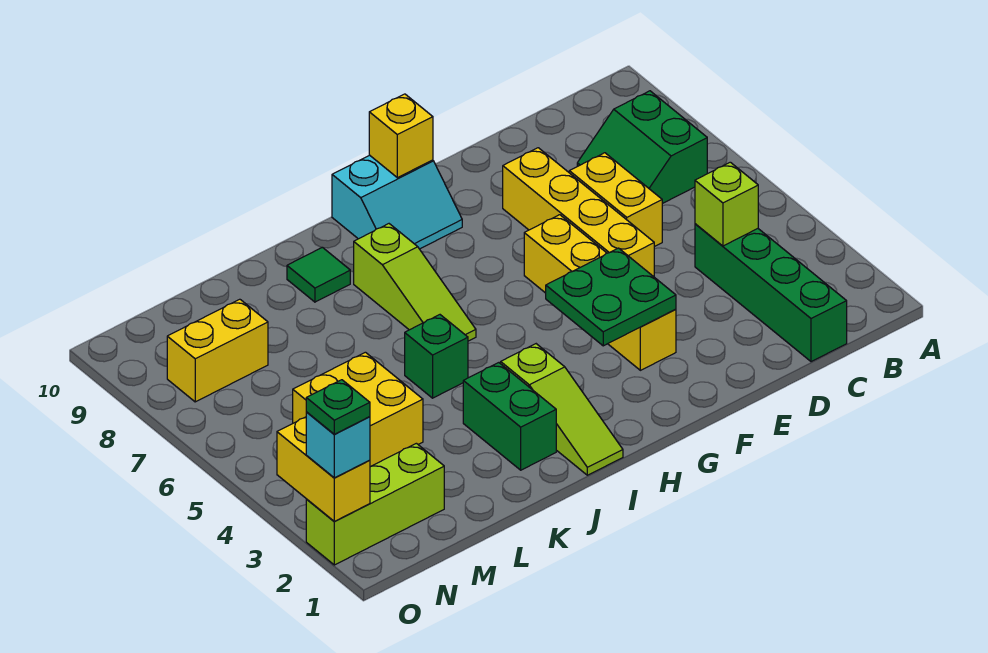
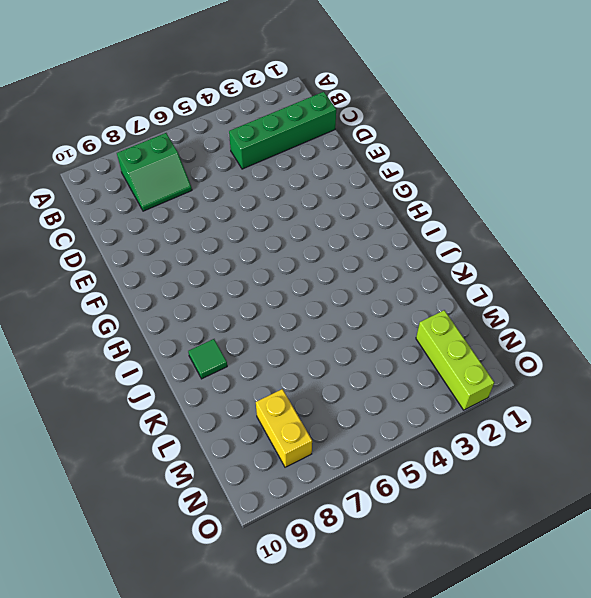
none -> yellow brick D6:D7 level 1
none -> yellow brick E5:E8 level 1
none -> yellow brick F3:F6 level 1

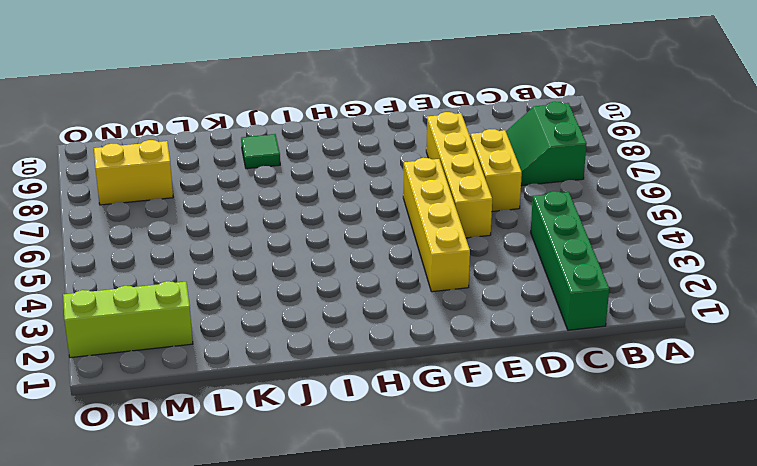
none -> cyan slope G9:H10 level 1 top 10
none -> lime slope I1:I3 level 1 top 3
none -> lime slope I6:I8 level 1 top 8

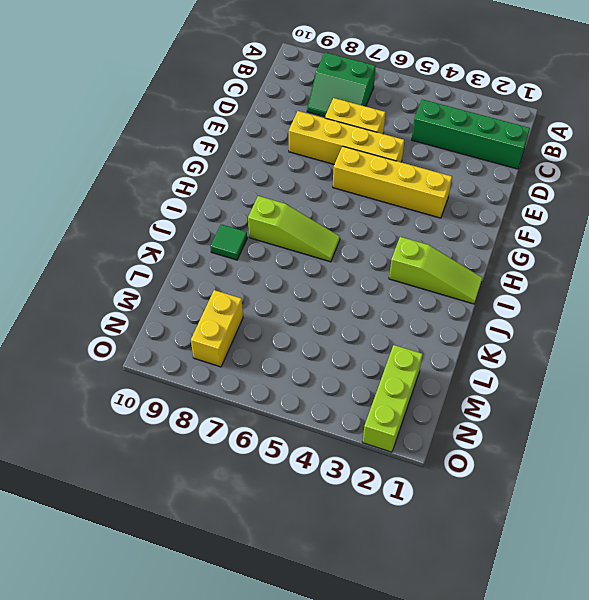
none -> cyan slope G9:H10 level 1 top 10
none -> green brick J2:J3 level 1
none -> green brick J5 level 1

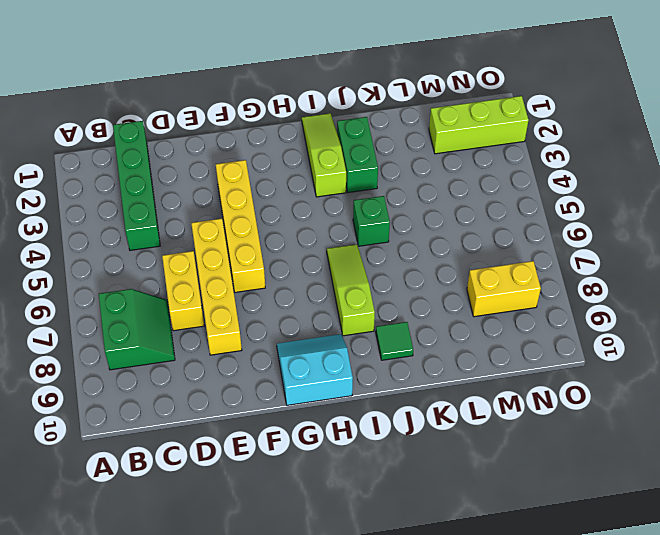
none -> yellow brick L4:M5 level 1
none -> lime brick C4 level 2
none -> green plate F3:G4 level 2

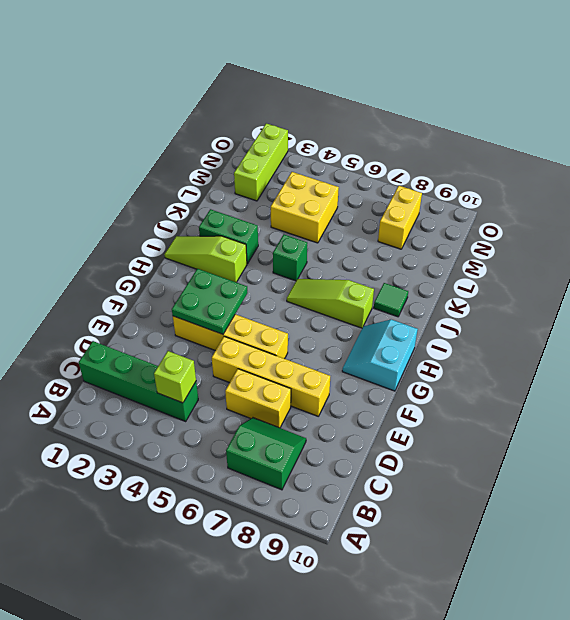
none -> yellow brick G10 level 2
none -> yellow brick O2:O3 level 2
none -> cyan brick O2 level 3

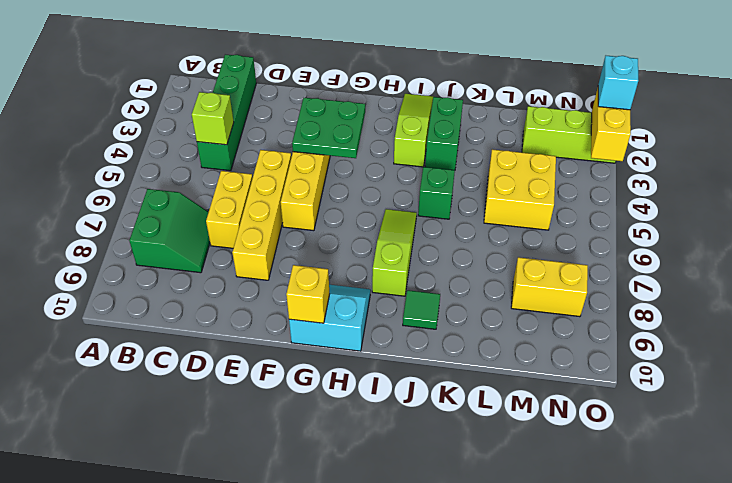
none -> green plate O2 level 4

